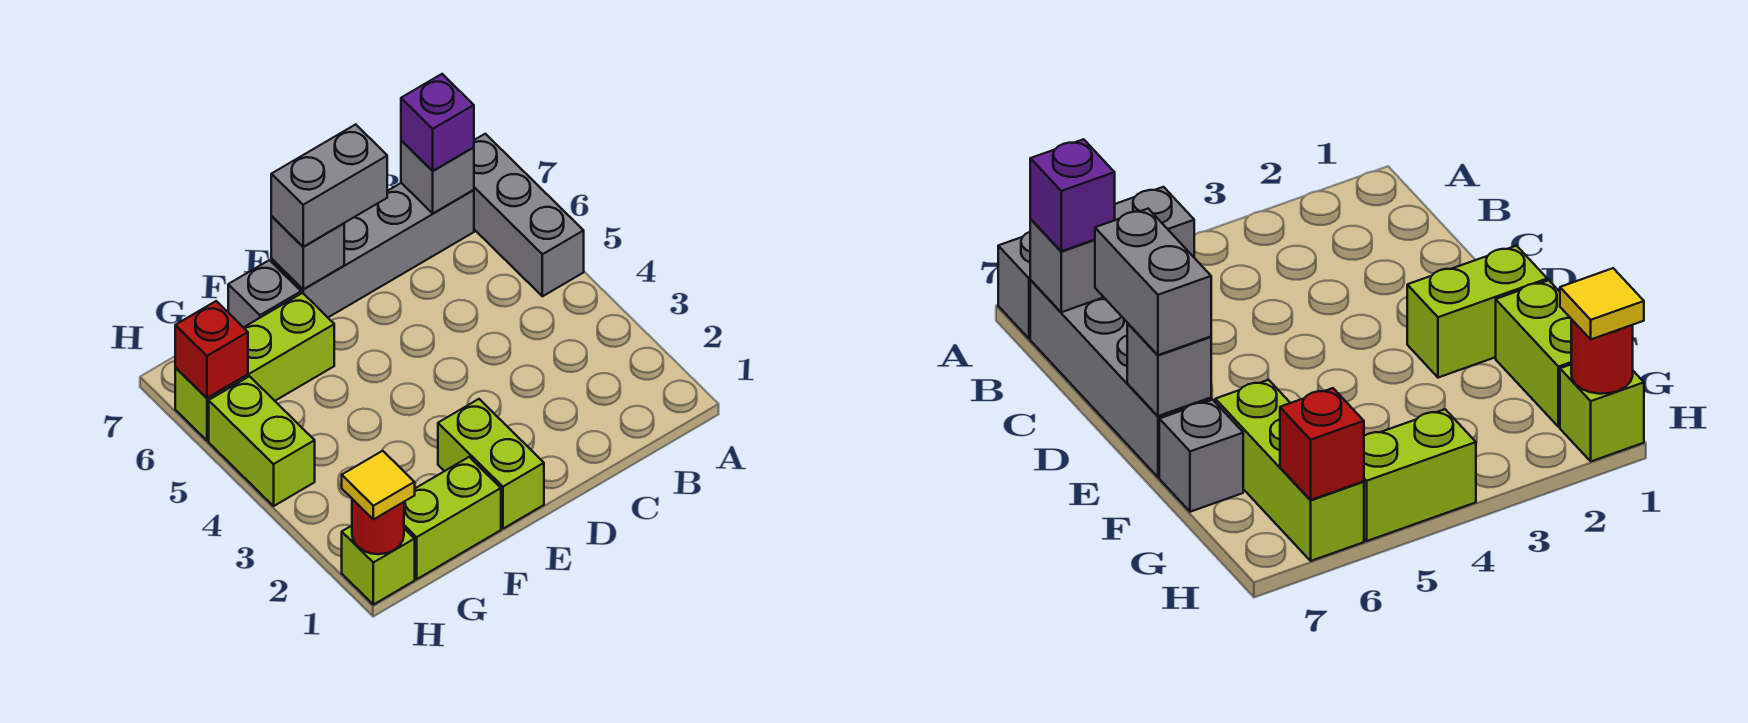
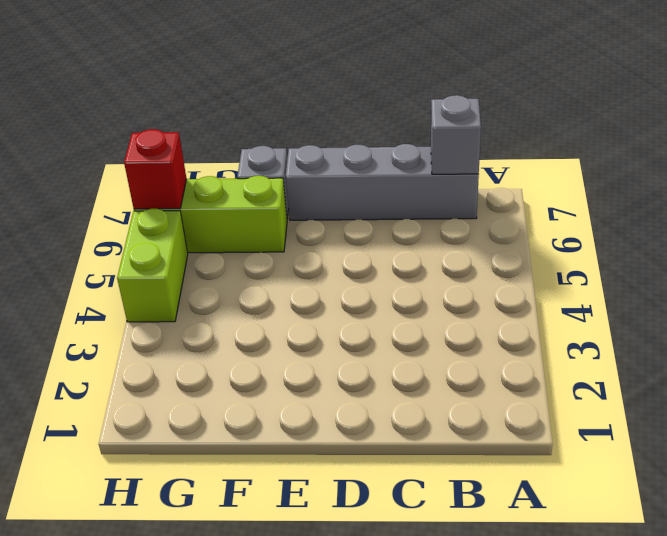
none -> grey brick A5:A7 level 1
none -> lime brick E1:E2 level 1
none -> lime brick F1:G1 level 1

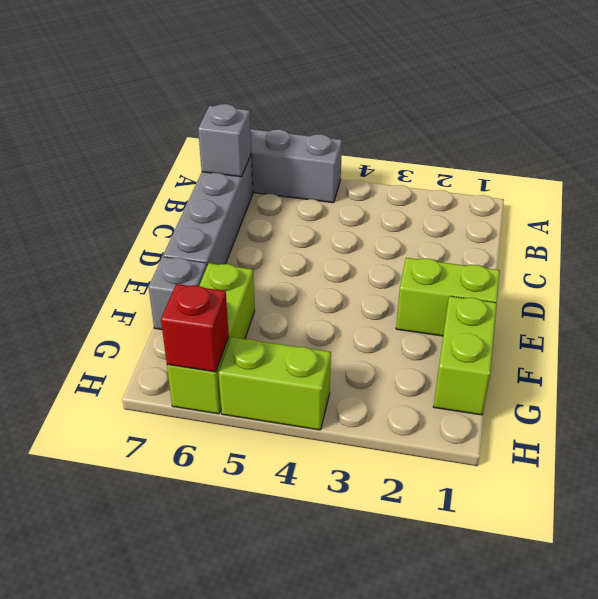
none -> lime brick H1 level 1
none -> grey brick E7 level 2
none -> red round brick H1 level 2

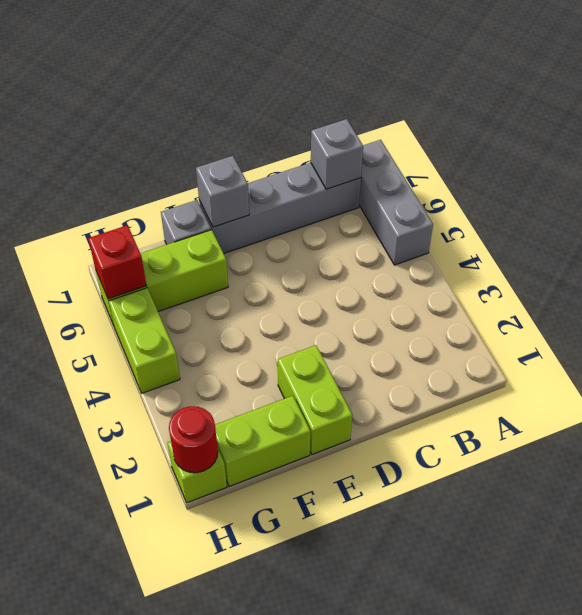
none -> purple brick B7 level 3
none -> grey brick D7:E7 level 3
none -> yellow tile H1 level 3

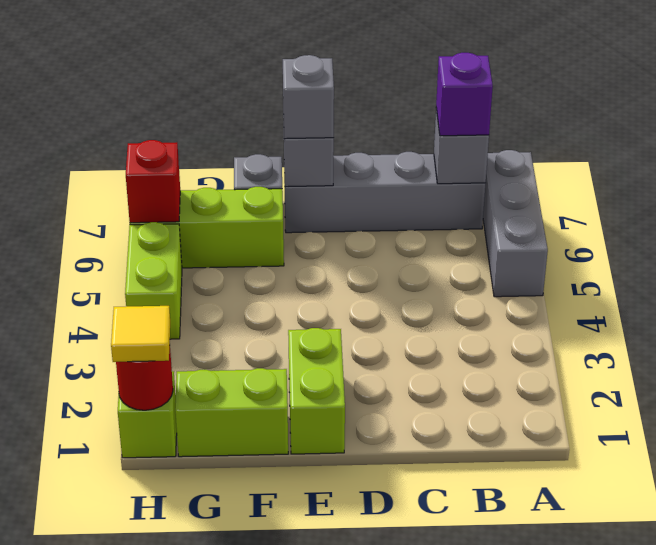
grey brick E7 level 3 -> grey brick D7:E7 level 3

